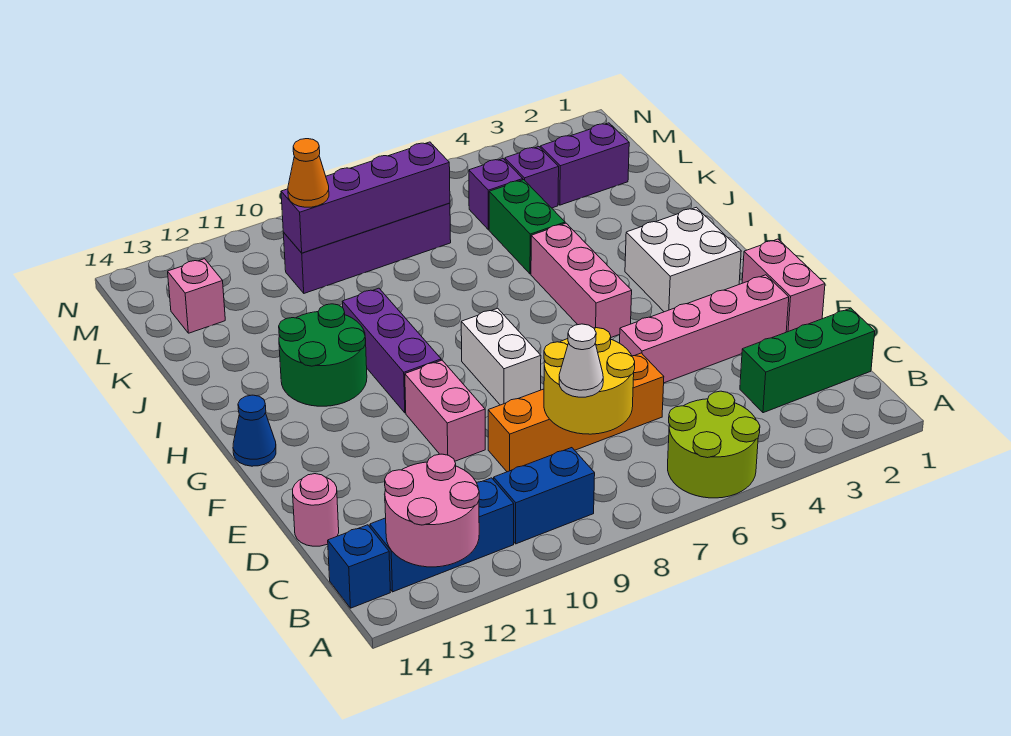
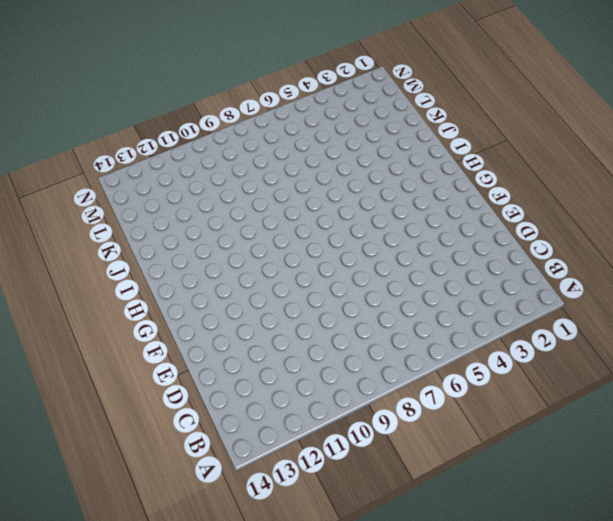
none -> lime round brick A5:B6 level 1
none -> blue brick B9:B10 level 1
none -> blue brick B11:B13 level 1

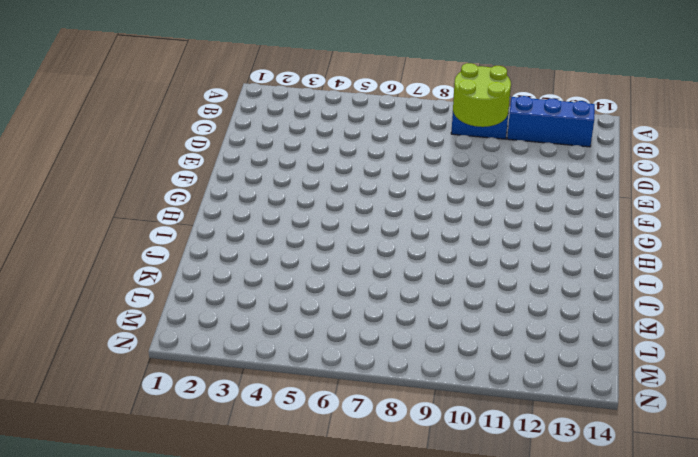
lime round brick B9:C10 level 2 -> lime round brick A5:B6 level 1
none -> blue brick B14 level 1
none -> green brick C1:C3 level 1
none -> orange brick D6:D9 level 1

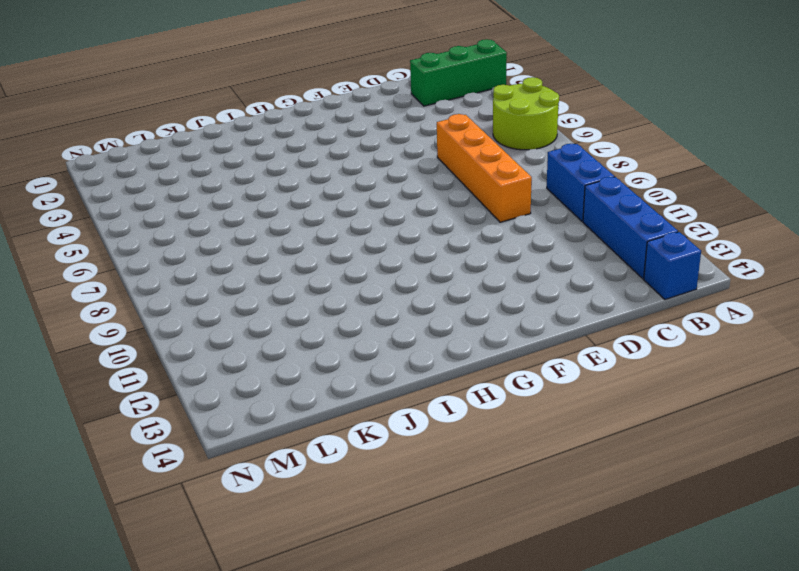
green brick A2:C2 level 1 -> green brick C1:C3 level 1
none -> pink round brick D14 level 1
none -> pink brick E1:F1 level 1
none -> pink brick E2:E5 level 1

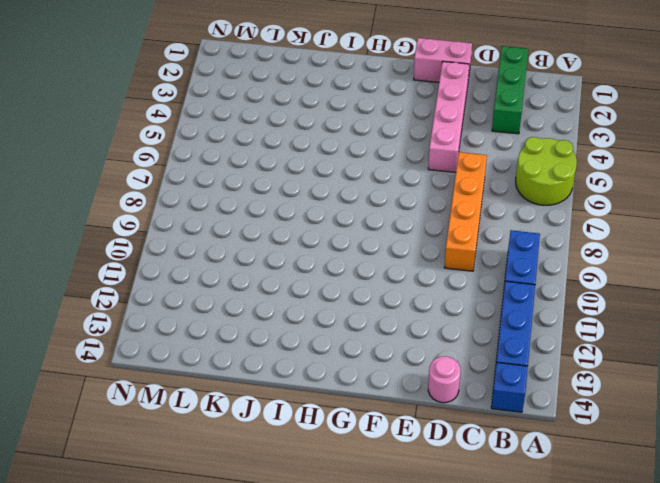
none -> pink brick E10:F10 level 1
none -> white brick F8:G8 level 1
none -> white brick G2:H3 level 1

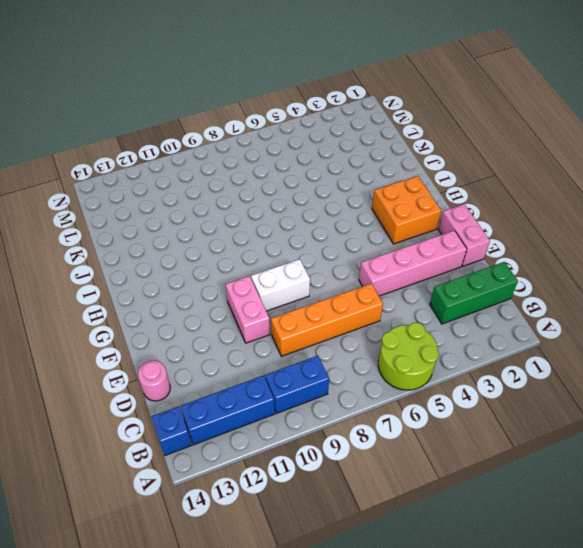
white brick F8:F9 level 1 -> white brick F8:G8 level 1
orange brick G2:H3 level 1 -> white brick G2:H3 level 1
none -> pink brick G5:I5 level 1
none -> purple brick G10:I10 level 1
none -> blue cone G14 level 1

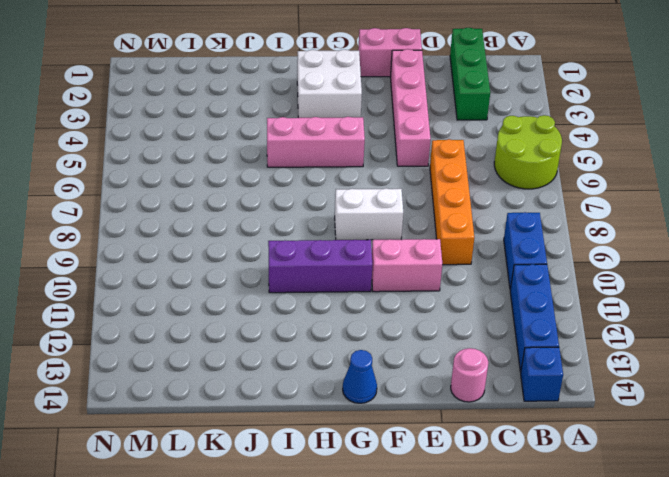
none -> green round brick H11:I12 level 1
none -> green brick J5:K5 level 1
none -> purple brick L2:L3 level 1

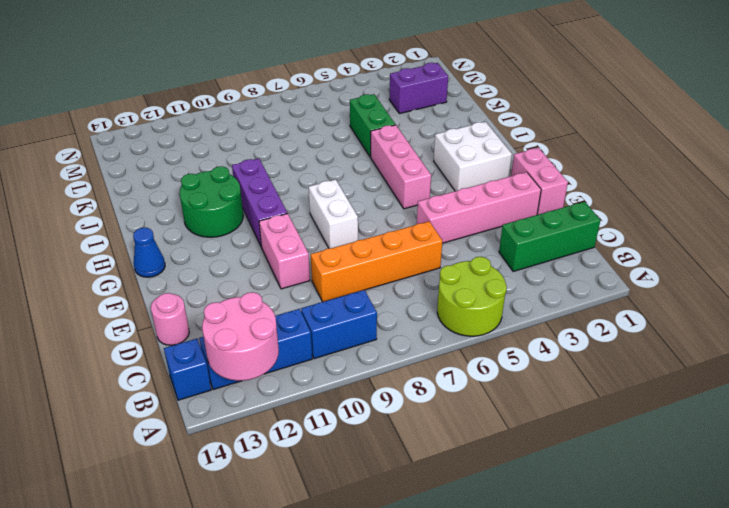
none -> purple brick L4 level 1
none -> purple brick L5 level 1
none -> purple brick L7:L10 level 1

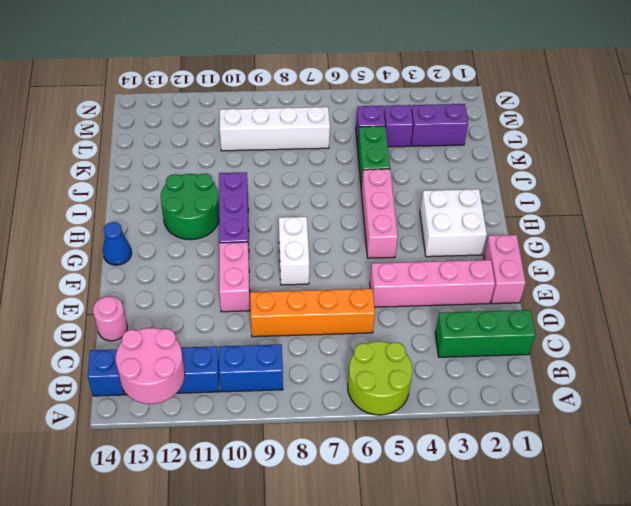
white brick L7:L10 level 1 -> purple brick L7:L10 level 1
none -> pink brick L13 level 1
none -> yellow round brick C7:D8 level 2
none -> purple brick L7:L10 level 2

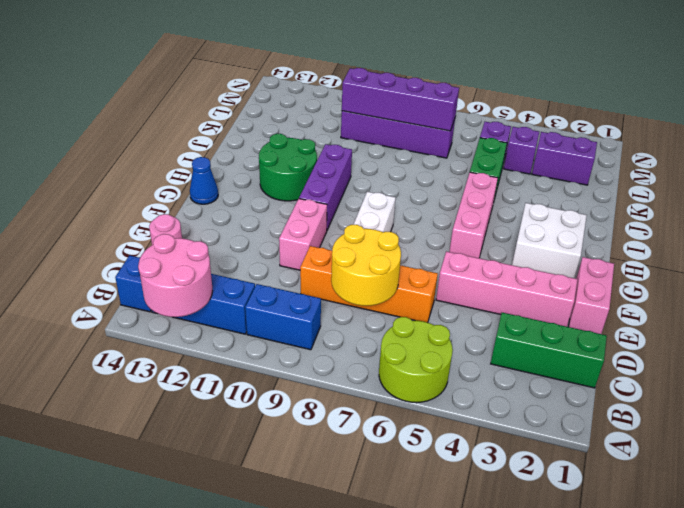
none -> pink brick L13 level 1
none -> white cone C8 level 3
none -> orange cone L10 level 3

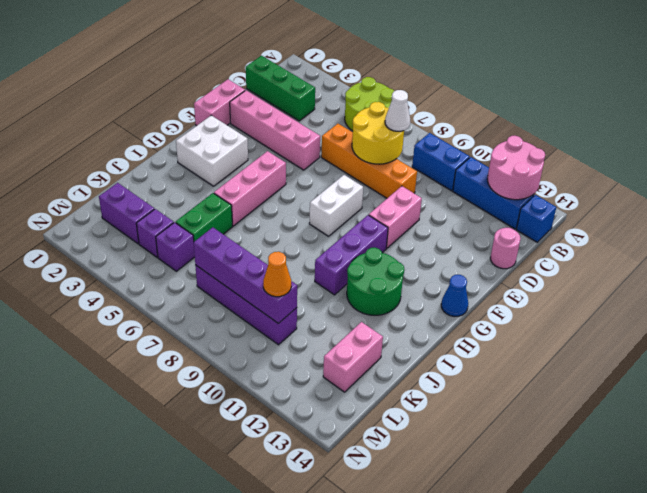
pink brick K13:L13 level 1 -> pink brick L13 level 1

